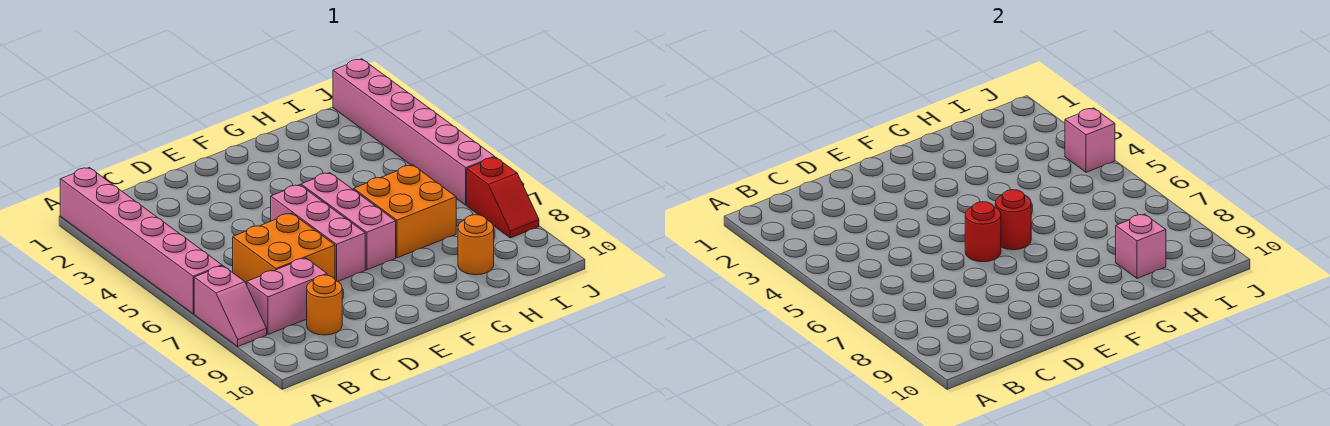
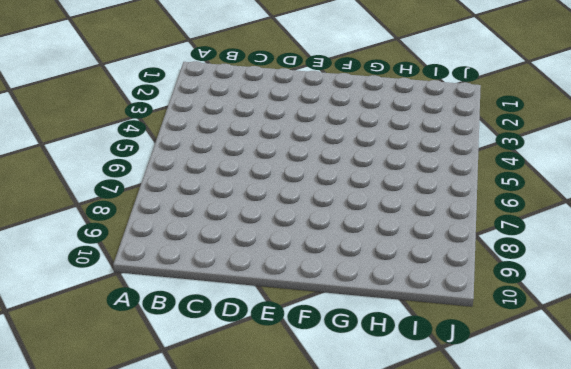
none -> pink brick A1:A6 level 1
none -> pink slope A7:A8 level 1 top 7
none -> pink brick B8:C8 level 1

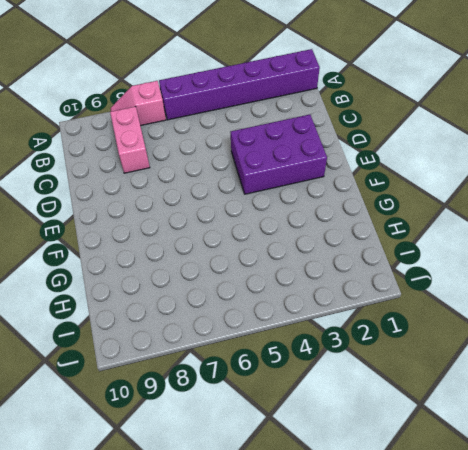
purple brick A1:A6 level 1 -> pink brick A1:A6 level 1
purple brick D2:E4 level 1 -> none
none -> orange brick C6:D7 level 1
none -> orange round brick C9 level 1
none -> pink brick E5:E7 level 1

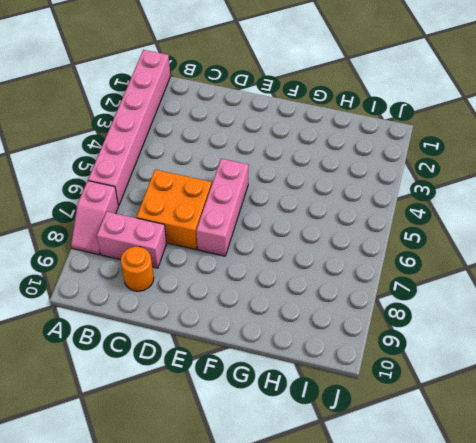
none -> pink brick F5:F7 level 1
none -> orange brick G6:H7 level 1
none -> orange round brick H9 level 1

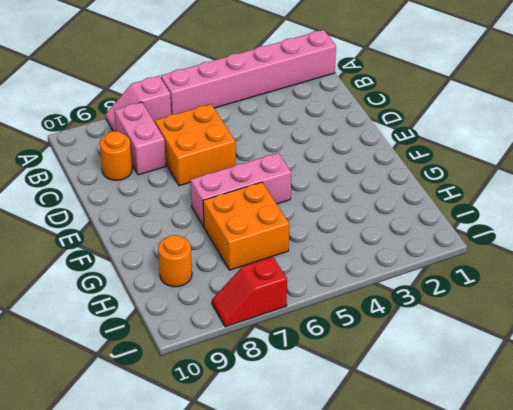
none -> pink brick E5:E7 level 1
none -> pink brick J1:J6 level 1
none -> red round brick E6 level 2

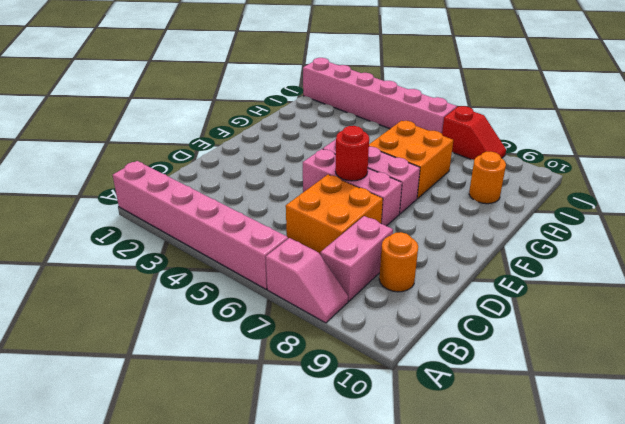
none -> red round brick F6 level 2
none -> pink brick H9 level 2
none -> pink brick J4 level 2

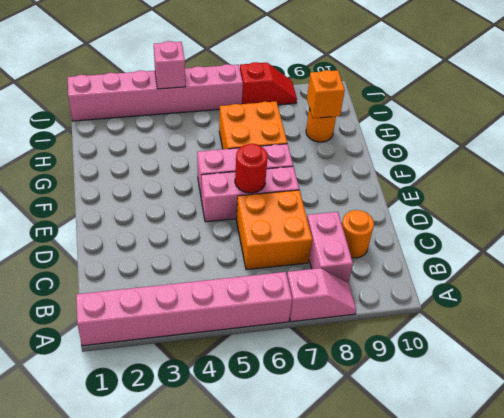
orange brick H9 level 2 -> pink brick H9 level 2
none -> red round brick F6 level 2

